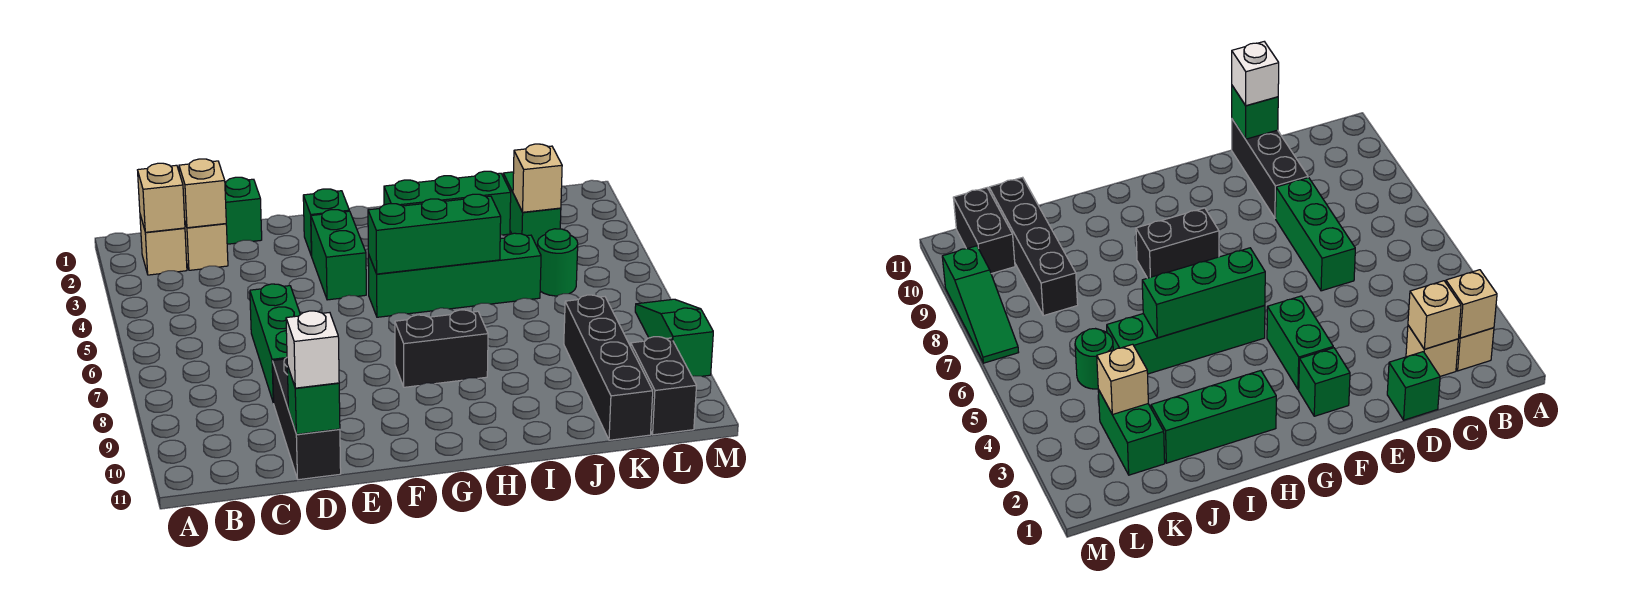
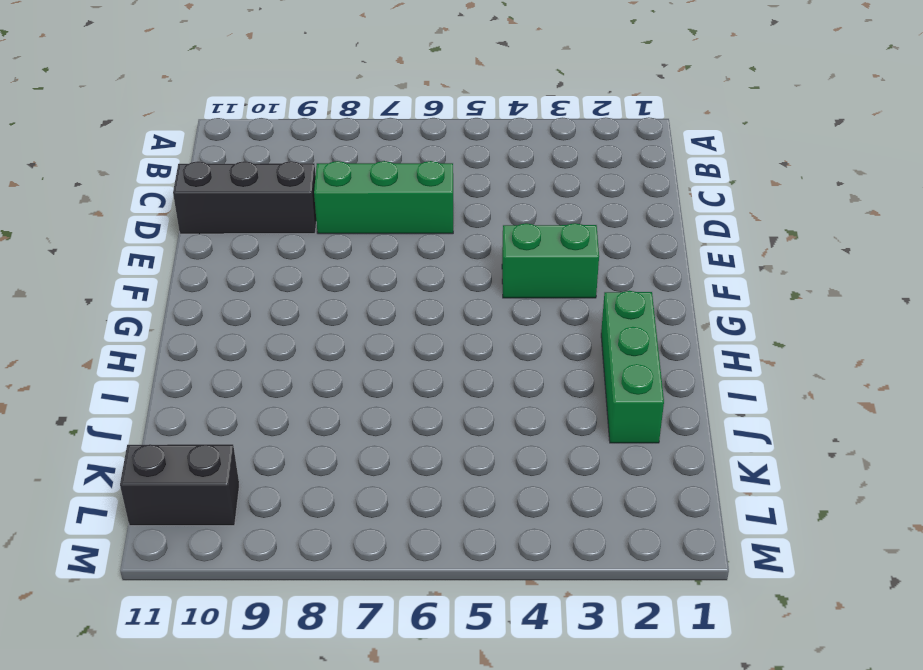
none -> tan brick B2 level 1
none -> tan brick C2 level 1
none -> green brick D1 level 1

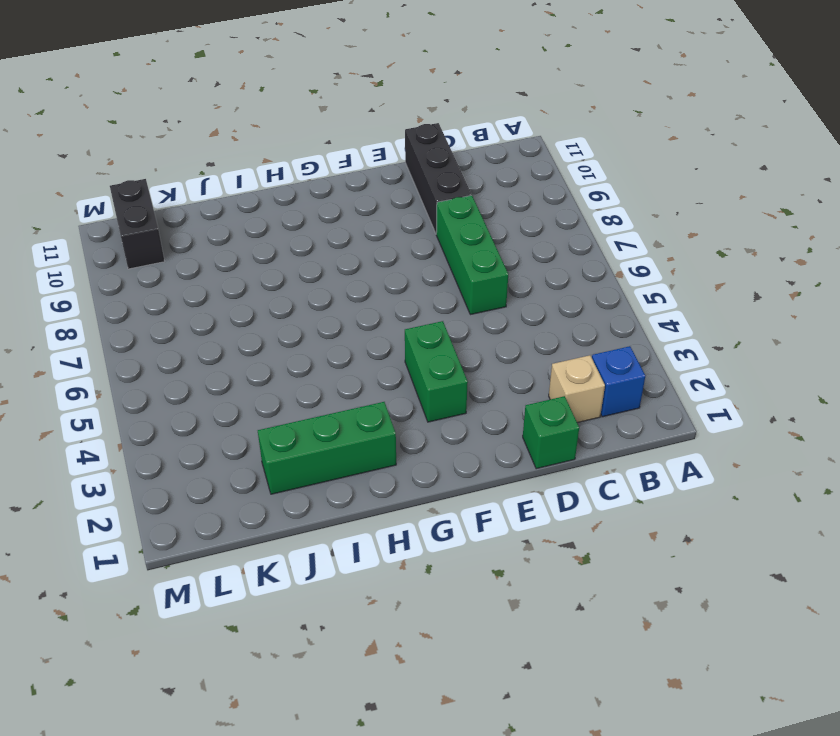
blue brick B2 level 1 -> tan brick B2 level 1
none -> green brick F2 level 1
none -> green brick G5:J5 level 1
none -> black brick G8:H8 level 1

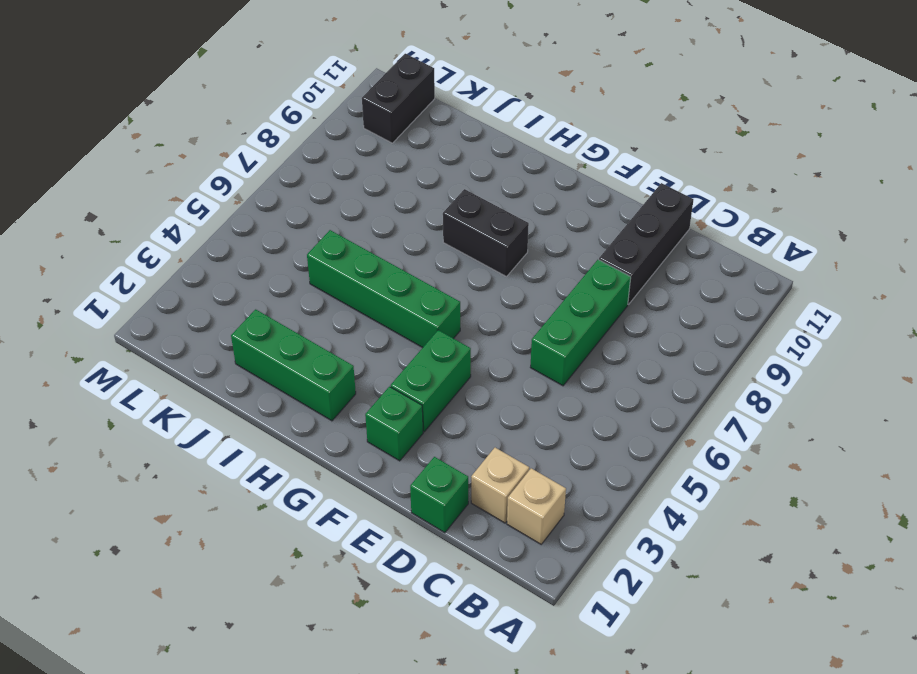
none -> green brick K2:K3 level 1
none -> green round brick K5 level 1
none -> black brick K8:K11 level 1

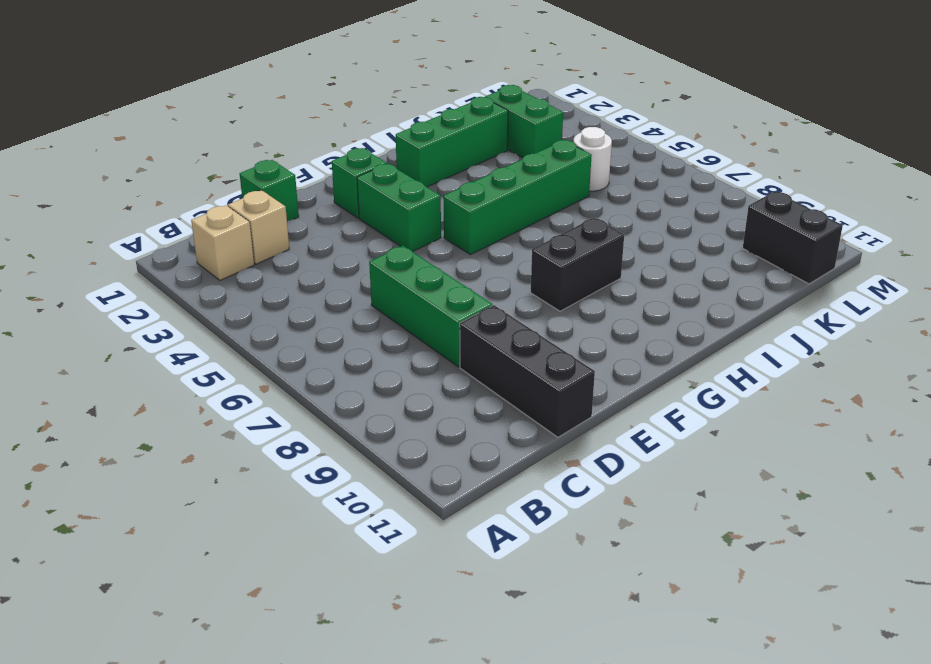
white round brick K5 level 1 -> green round brick K5 level 1
none -> black brick K8:K11 level 1
none -> green slope M7:M9 level 1 top 9
none -> tan brick B2 level 2

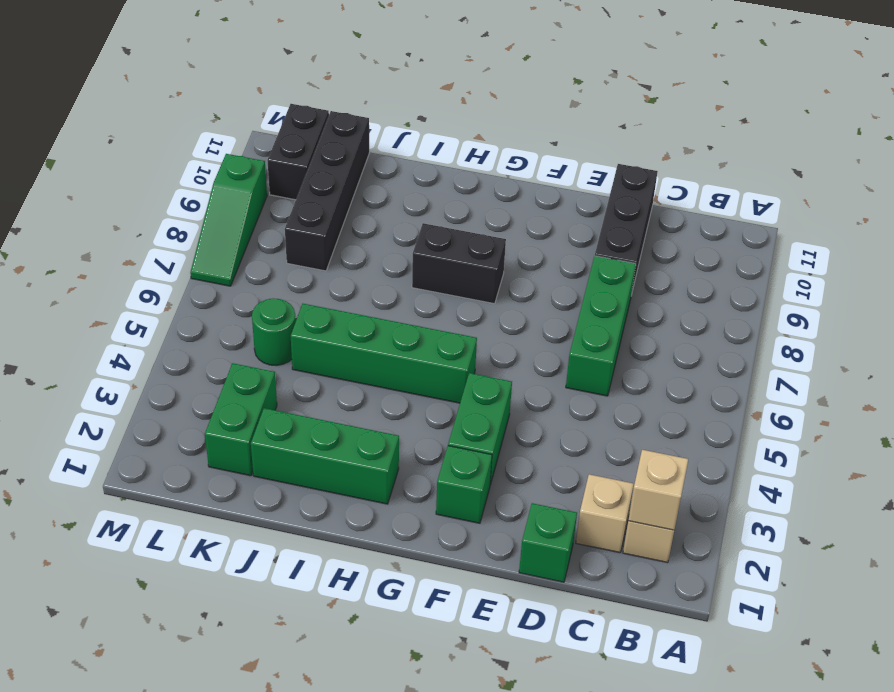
none -> tan brick C2 level 2
none -> green brick D11 level 2
none -> green brick G5:I5 level 2

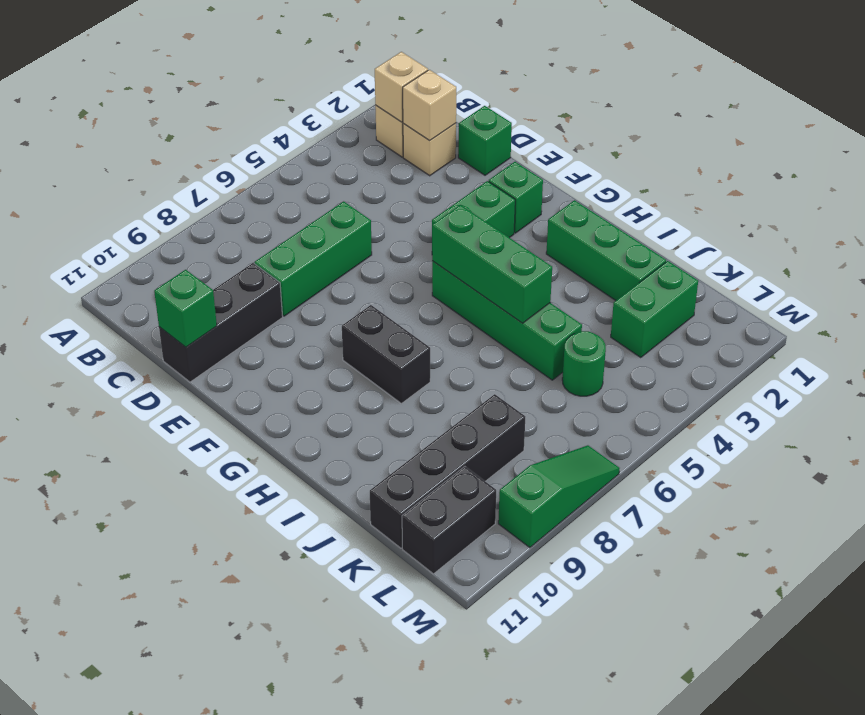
none -> tan brick K3 level 2
none -> white brick D11 level 3

